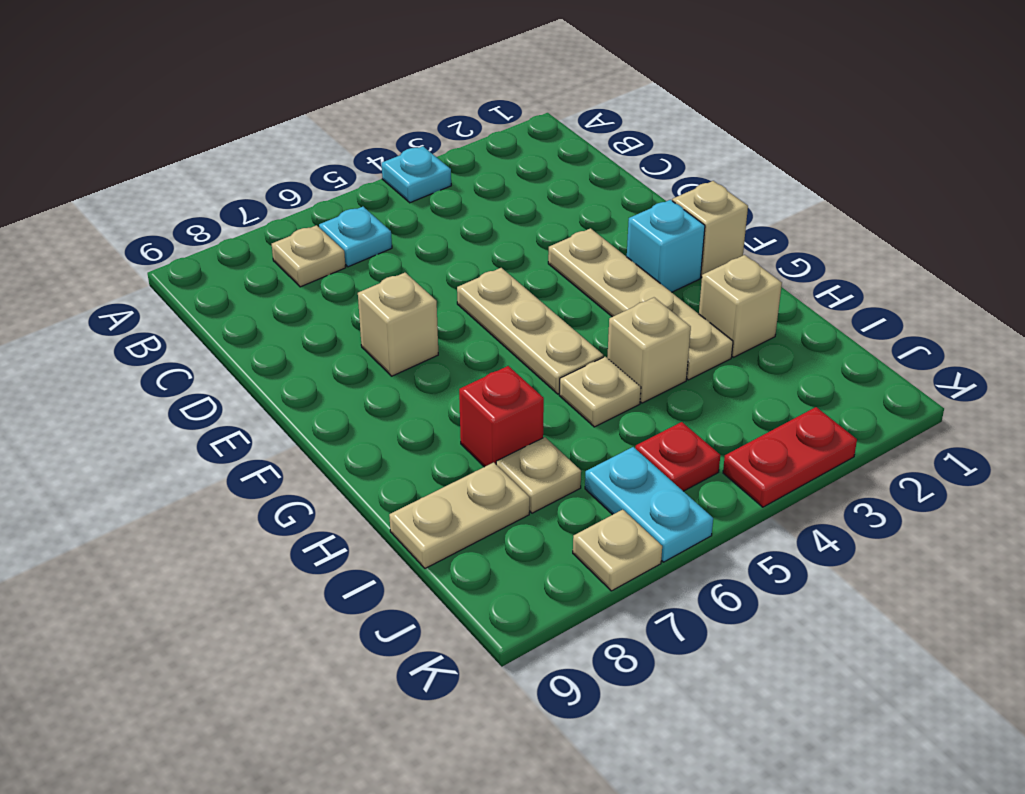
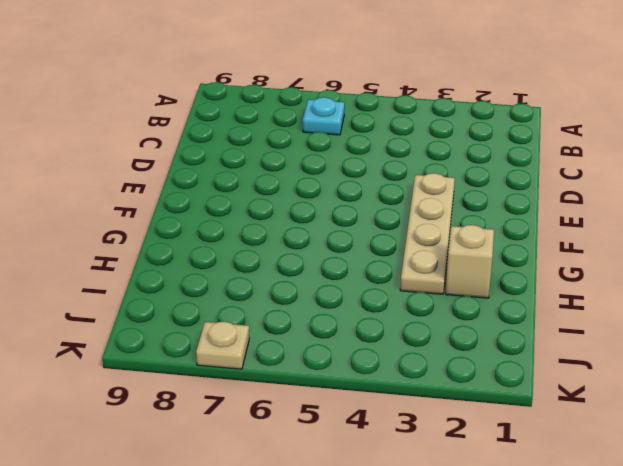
none -> cyan plate A4 level 1
none -> tan plate B7 level 1
none -> tan plate E5:G5 level 1

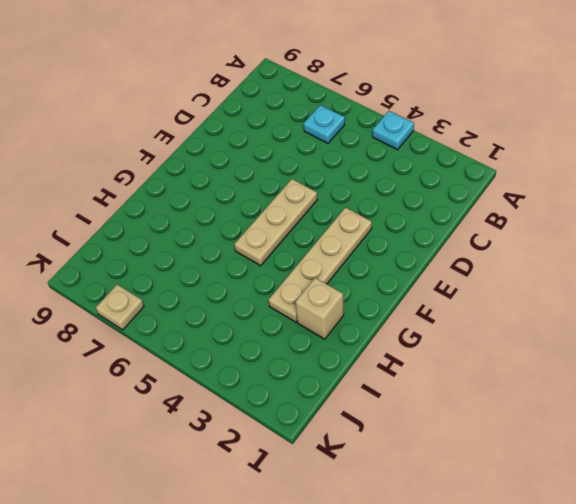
none -> tan plate B7 level 1
none -> tan brick E7 level 1
none -> tan brick F1 level 1

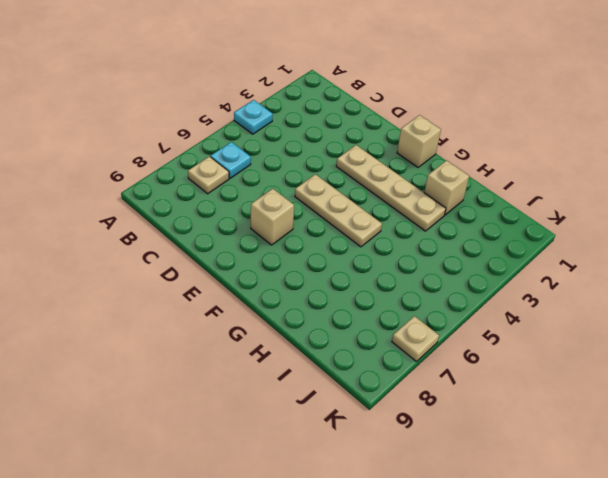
none -> cyan brick F2 level 1
none -> tan brick H4 level 1
none -> tan plate H5 level 1

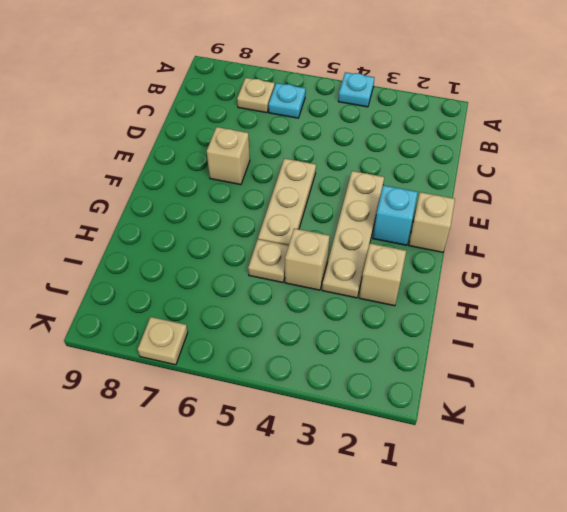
none -> red brick H7 level 1
none -> tan plate I7 level 1
none -> tan plate I8:I9 level 1

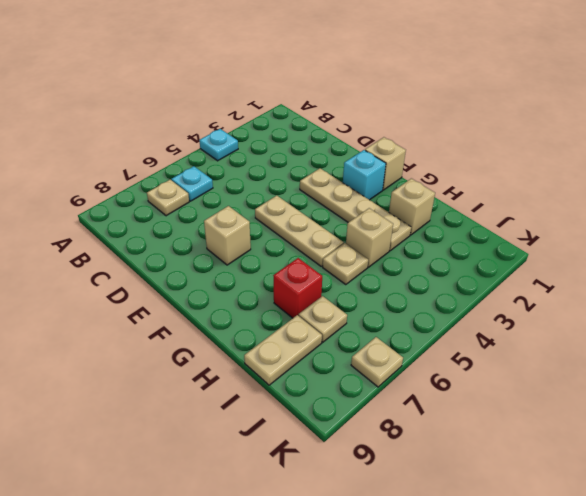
none -> red plate J5 level 1
none -> cyan plate J6:K6 level 1
none -> red plate K3:K4 level 1

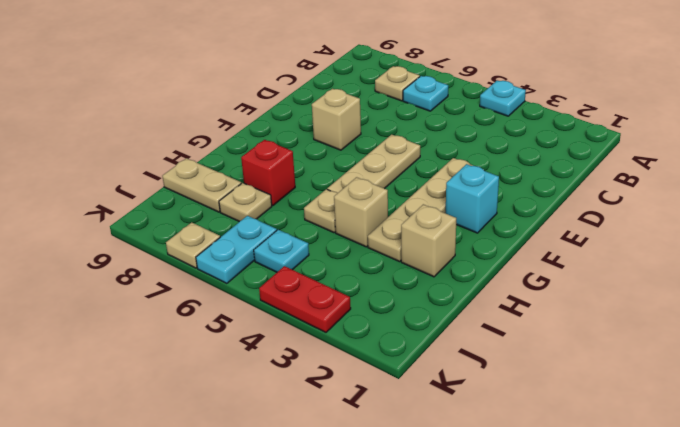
cyan plate J5 level 1 -> red plate J5 level 1
none -> tan brick F1 level 1

